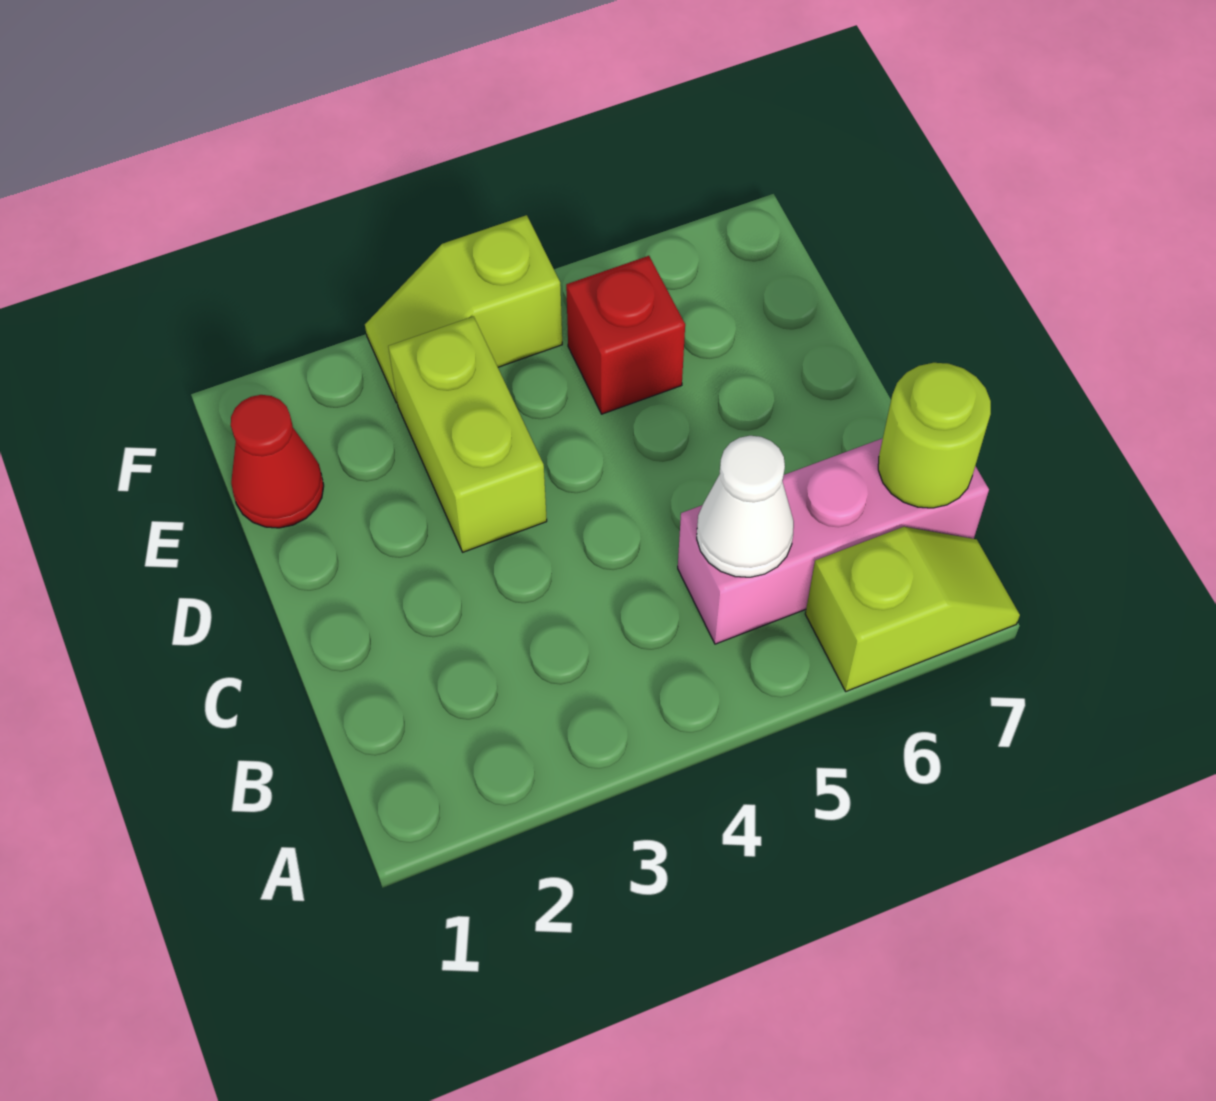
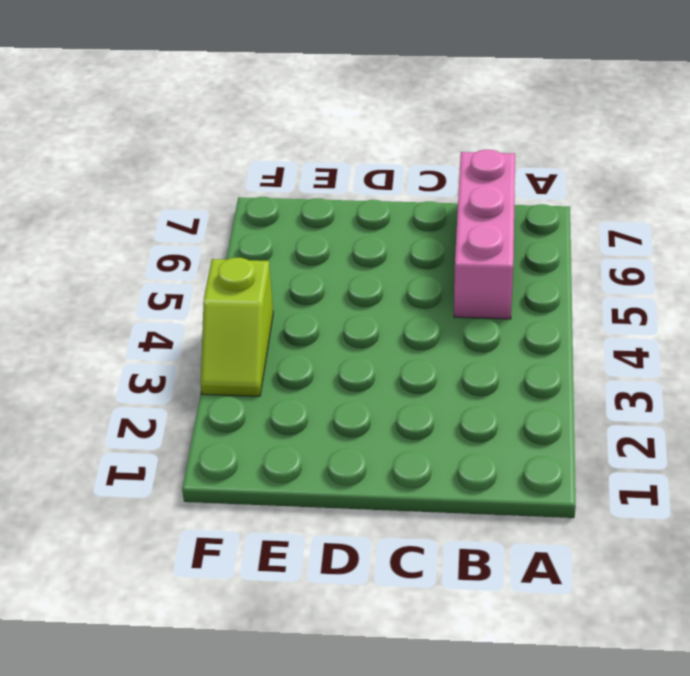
none -> lime slope A6:A7 level 1 top 6
none -> lime brick D3:E3 level 1

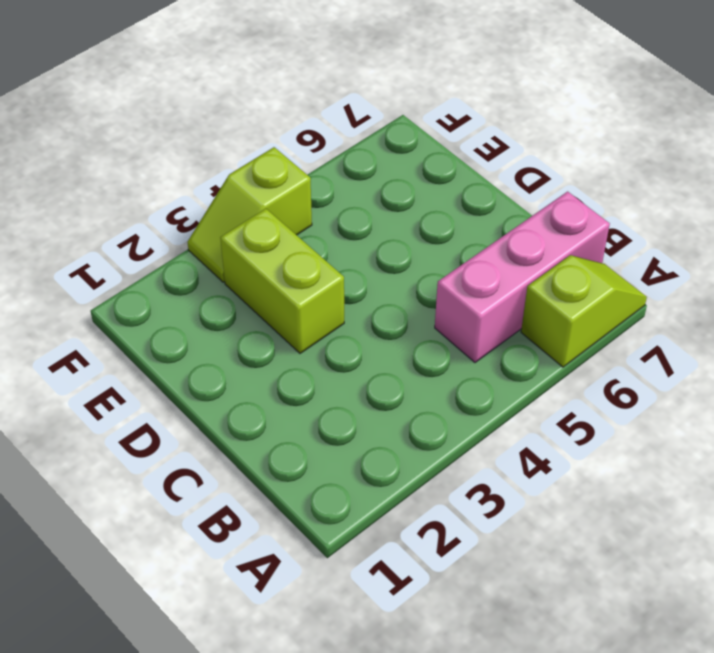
none -> red cone E1 level 1
none -> red brick E5 level 1

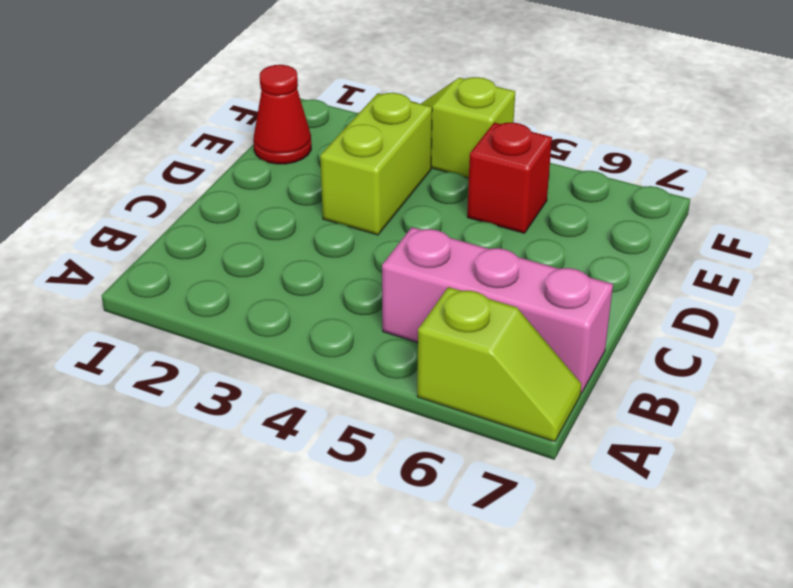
none -> white cone B5 level 2
none -> lime round brick B7 level 2

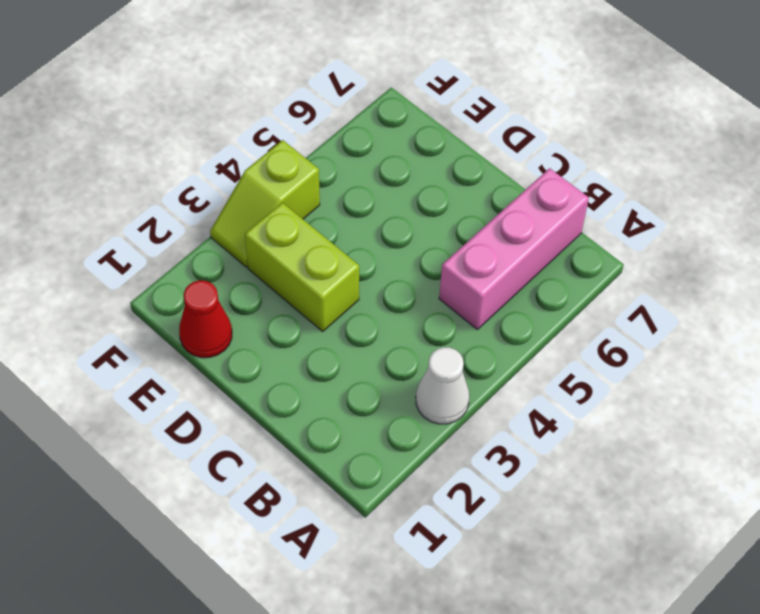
white cone A3 level 1 -> white cone B5 level 2
none -> lime slope A6:A7 level 1 top 6
none -> red brick E5 level 1

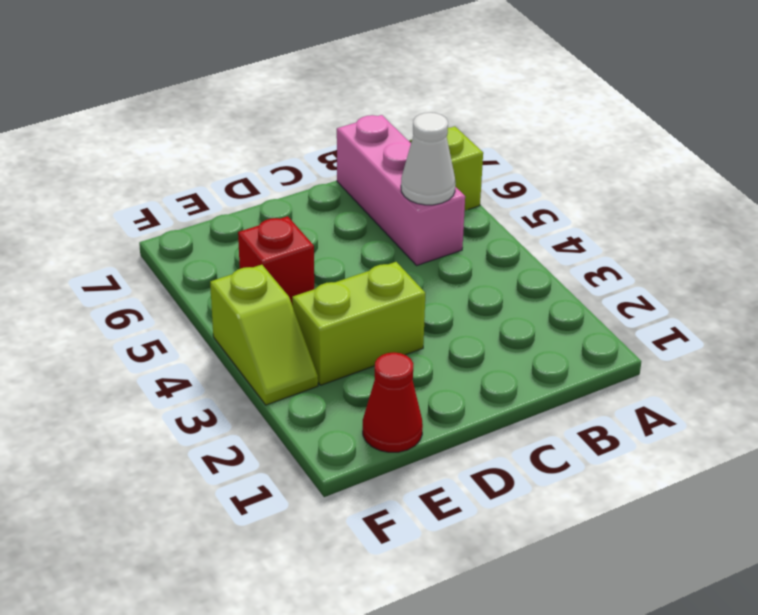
none -> lime round brick B7 level 2

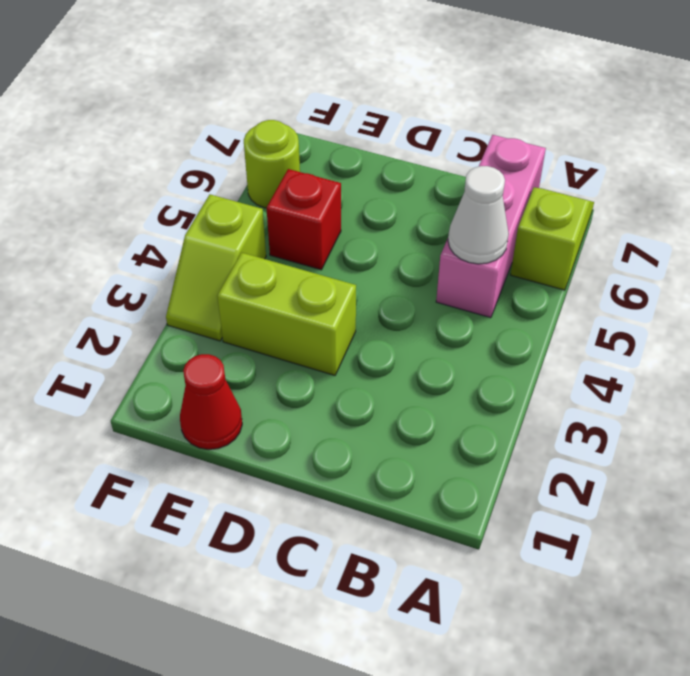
lime round brick F6 level 1 -> lime round brick B7 level 2

